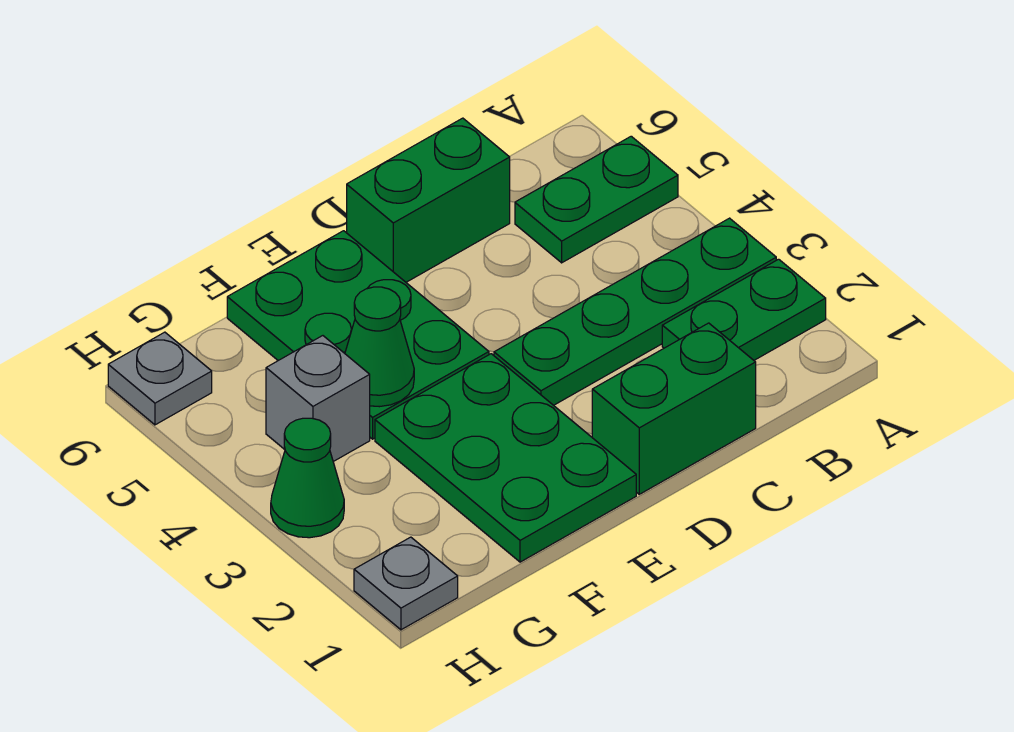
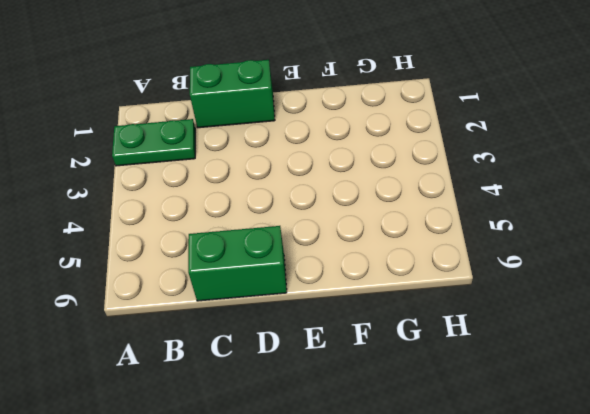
none -> green plate A3:D3 level 1
none -> green plate A5:B5 level 1
none -> green plate E1:F3 level 1

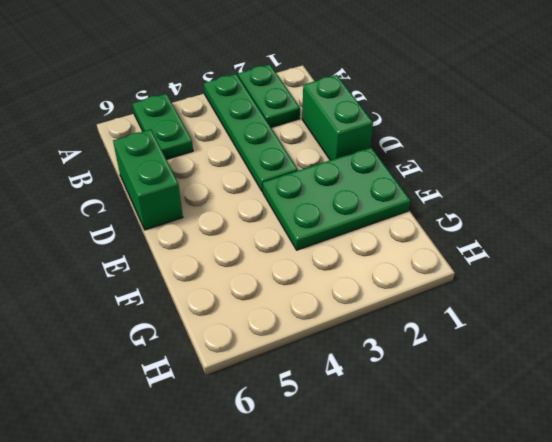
none -> green plate E4:F6 level 1
none -> grey brick G4 level 1
none -> grey plate H1 level 1

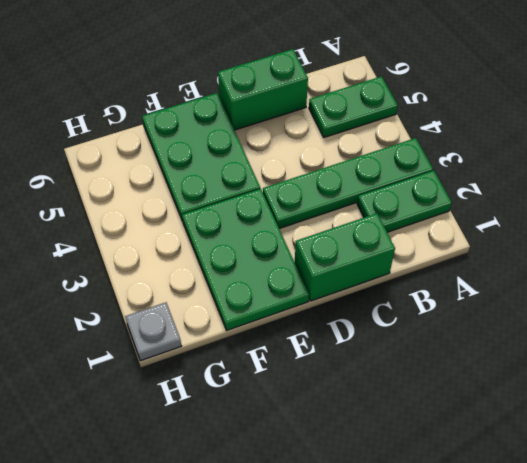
none -> grey brick G4 level 1
none -> green cone H3 level 1
none -> grey plate H6 level 1

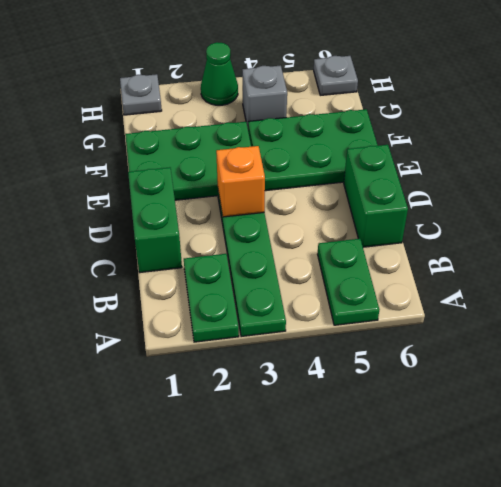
orange brick D3 level 2 -> none
none -> green cone F4 level 2

